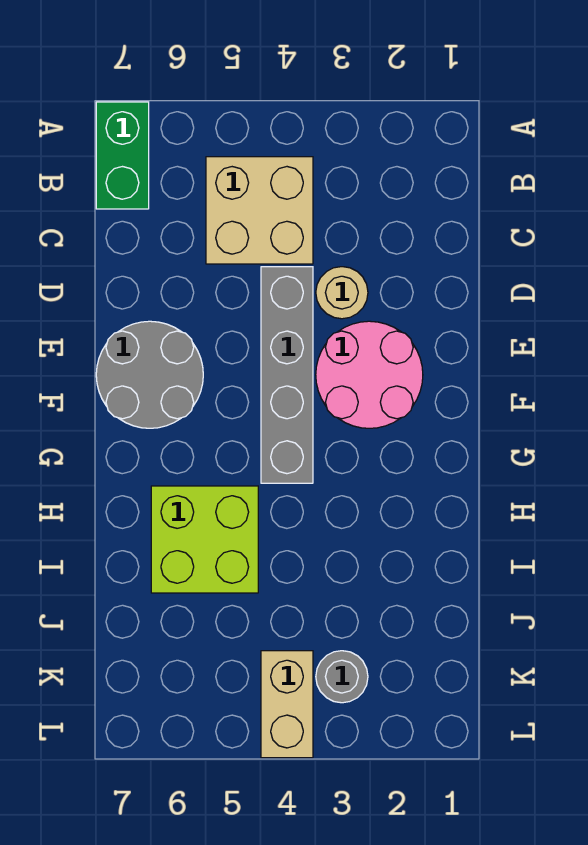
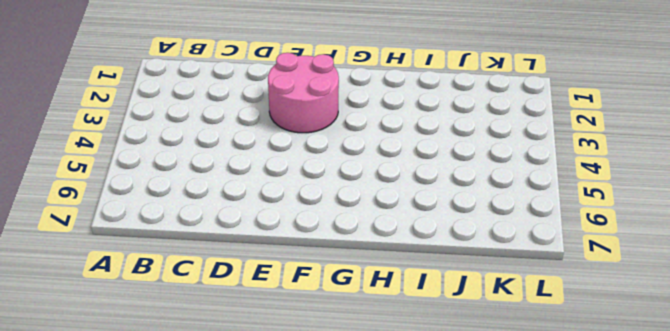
none -> green brick A7:B7 level 1
none -> tan brick B4:C5 level 1

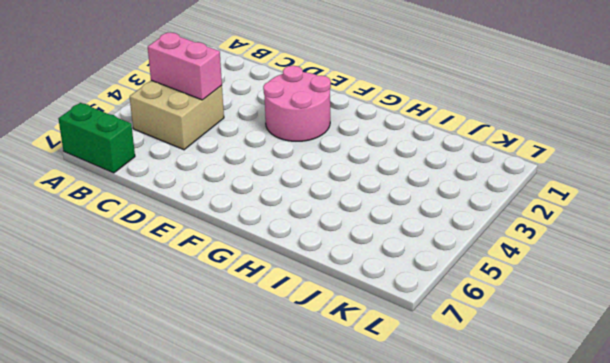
pink brick B4:C4 level 2 -> none
none -> tan round brick D3 level 1
none -> grey brick D4:G4 level 1

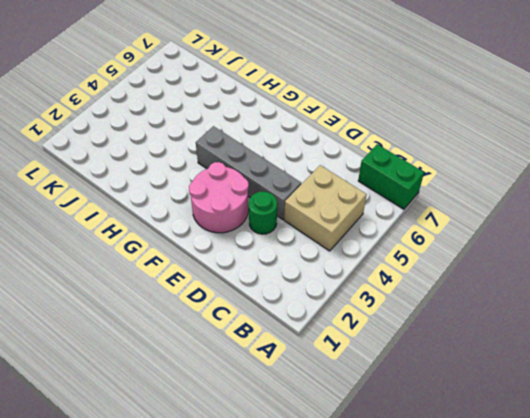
green round brick D3 level 1 -> tan round brick D3 level 1
none -> grey round brick E6:F7 level 1
none -> lime brick H5:I6 level 1

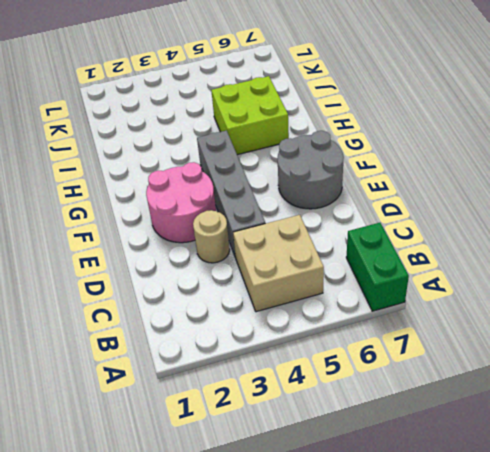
none -> grey round brick K3 level 1
none -> tan brick K4:L4 level 1

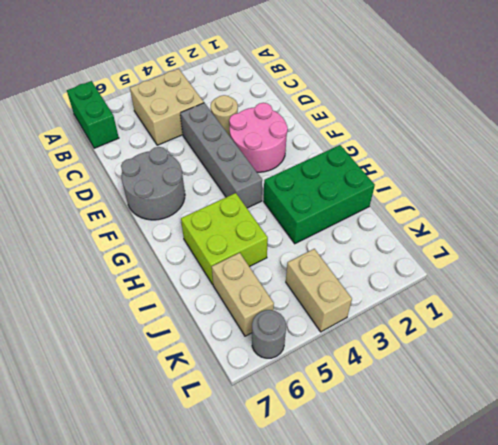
green brick H1:I3 level 1 -> none
tan brick J6:K6 level 1 -> none
grey round brick L6 level 1 -> grey round brick K3 level 1

